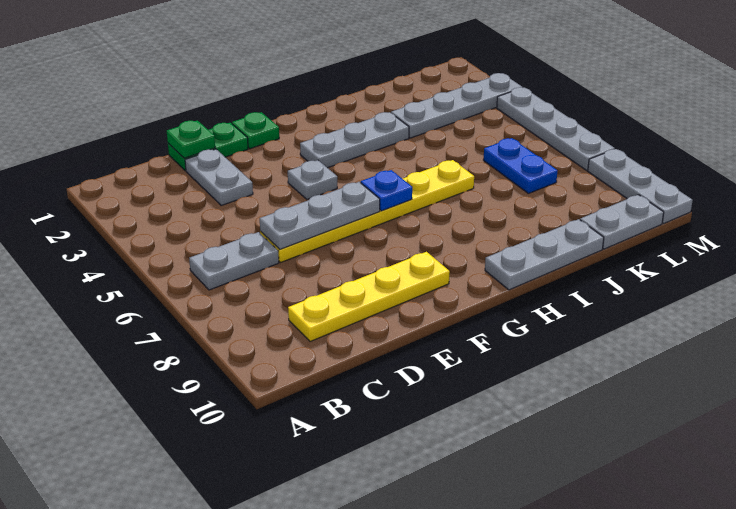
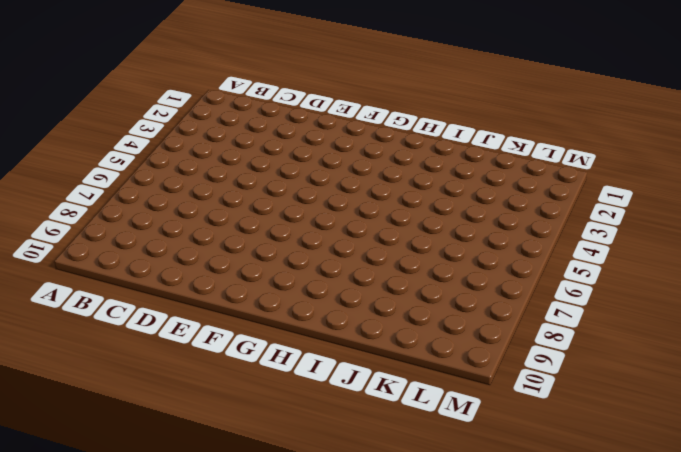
none -> grey plate B6:C6 level 1
none -> yellow plate C9:F9 level 1
none -> green plate D1:E1 level 1

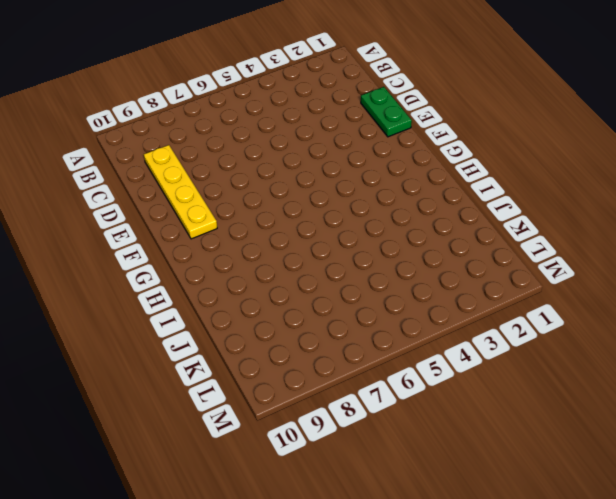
none -> grey plate B6:C6 level 1
none -> grey plate D2:D3 level 1
none -> yellow plate D6:I6 level 1

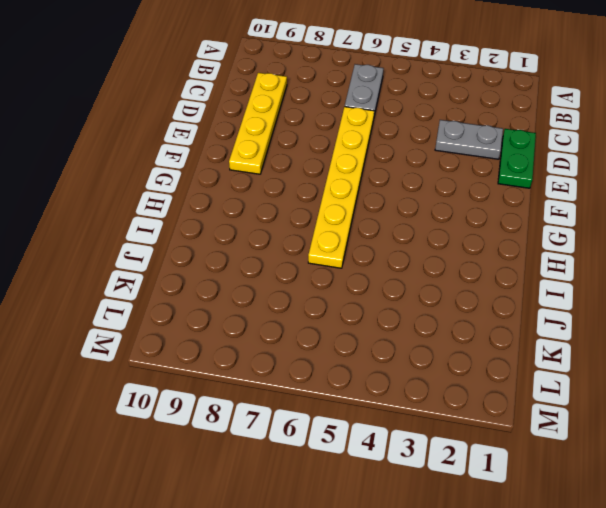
none -> green plate F1 level 1
none -> grey plate F4 level 1
none -> grey plate G3:I3 level 1

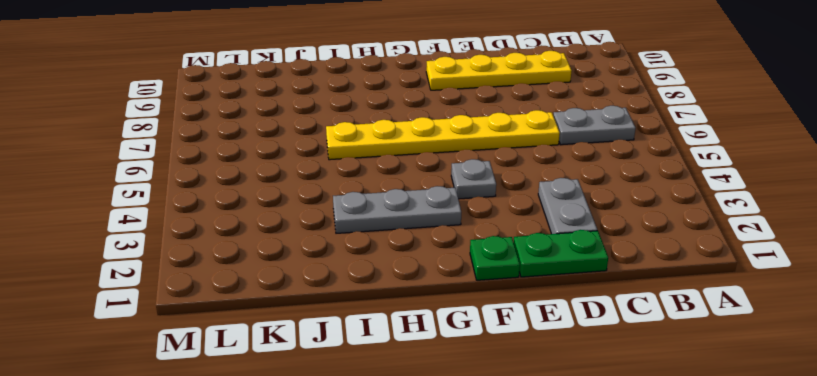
none -> grey plate H10:J10 level 1
none -> grey plate J3:M3 level 1
none -> blue plate K6:K7 level 1

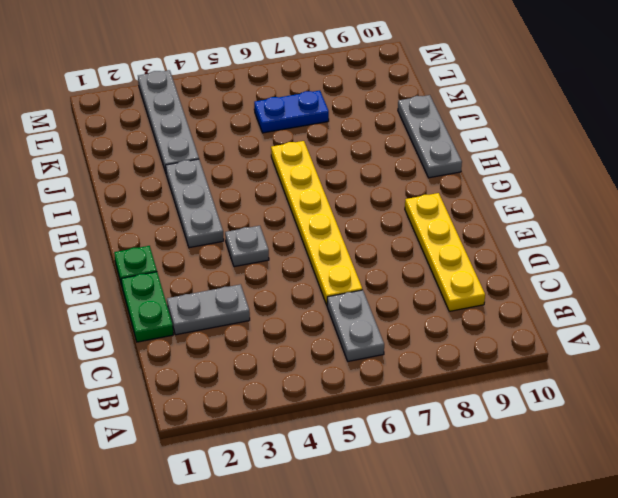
none -> grey plate K10:L10 level 1
none -> grey plate M4:M7 level 1
none -> grey plate M8:M10 level 1

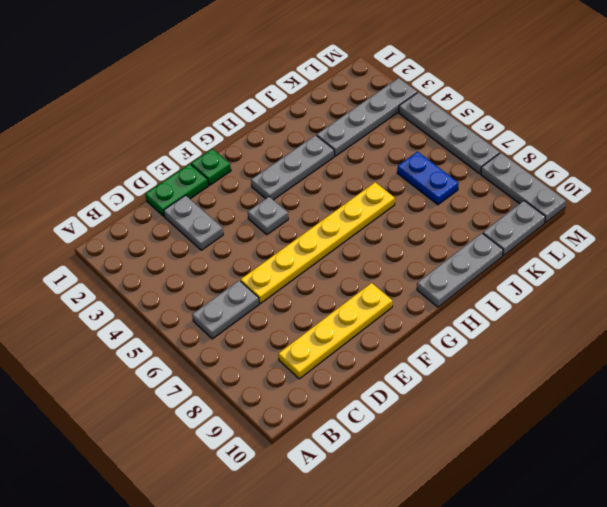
none -> green plate D1 level 2
none -> grey plate D6:F6 level 2
none -> blue plate G6 level 2

